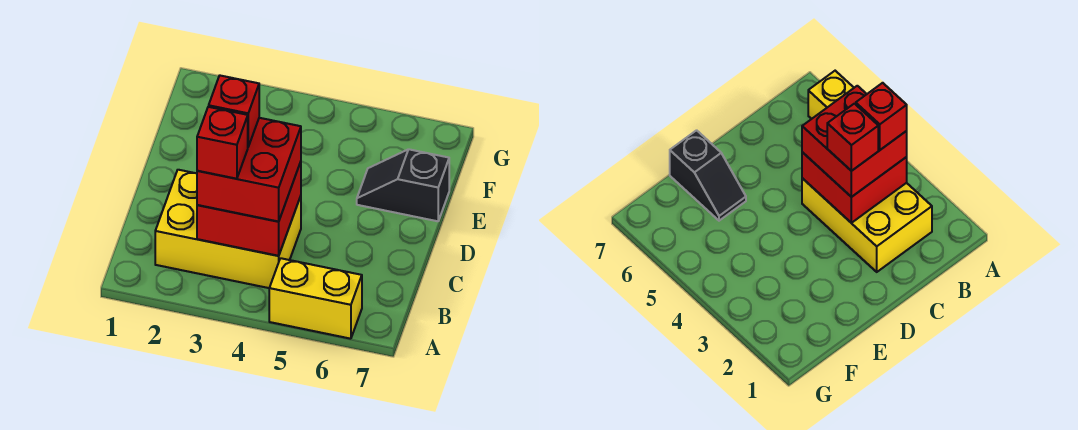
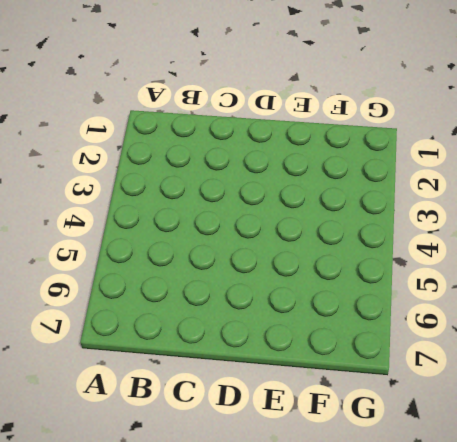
none -> yellow brick A5:A6 level 1
none -> yellow brick B2:C4 level 1

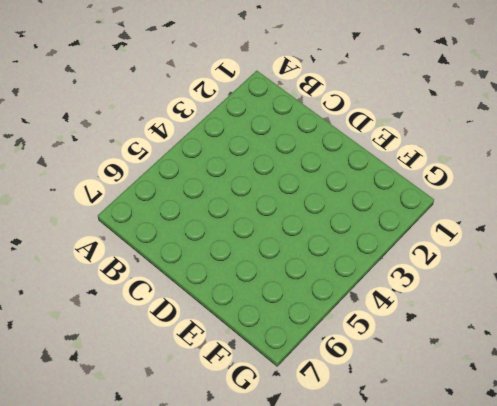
none -> yellow brick A5:A6 level 1
none -> yellow brick B2:C4 level 1

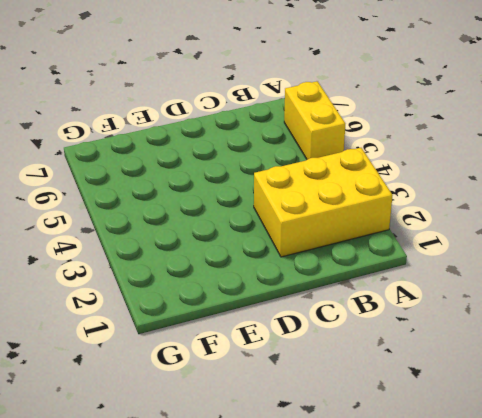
yellow brick A2:C3 level 1 -> yellow brick B2:C4 level 1
none -> black slope E6:E7 level 1 top 7
none -> red brick B3:C4 level 2

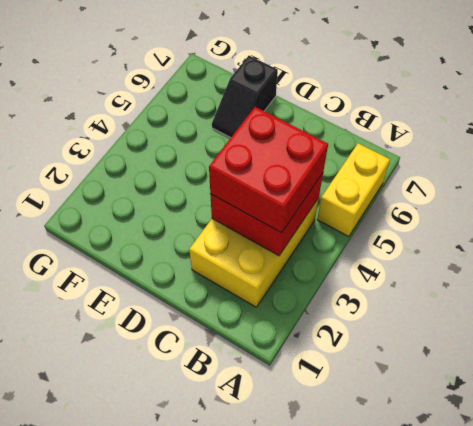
none -> red brick B3 level 4
none -> red brick C3 level 4

